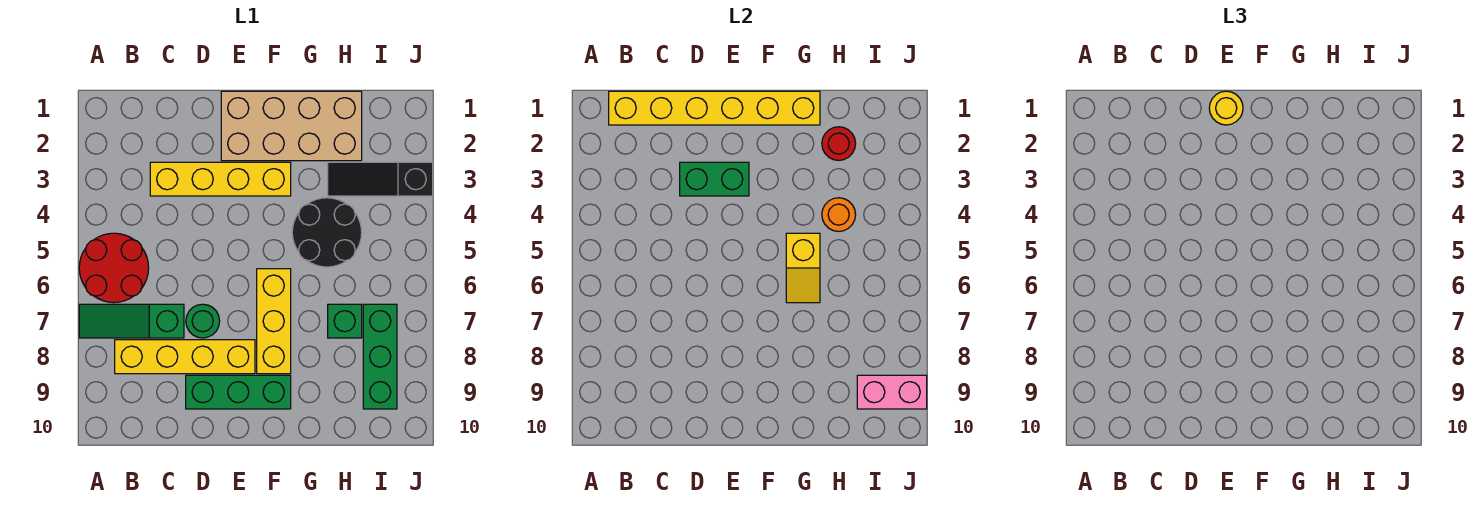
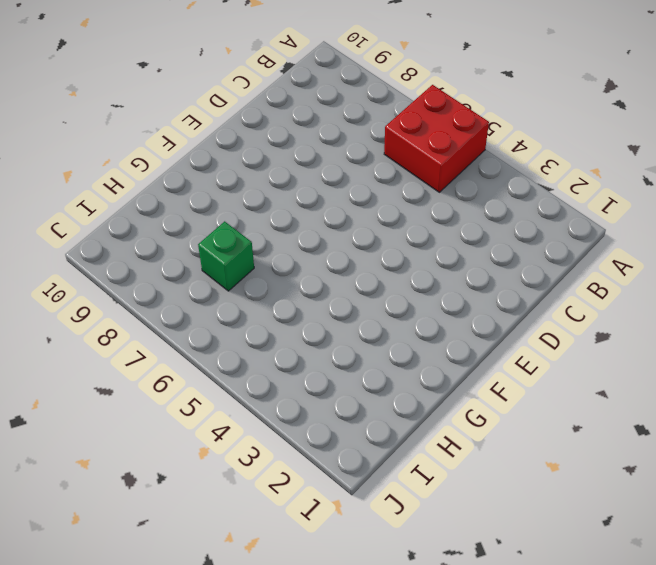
red brick A5:B6 level 1 -> red round brick A5:B6 level 1
none -> green slope A7:C7 level 1 top C
none -> yellow brick B8:E8 level 1
none -> yellow brick C3:F3 level 1

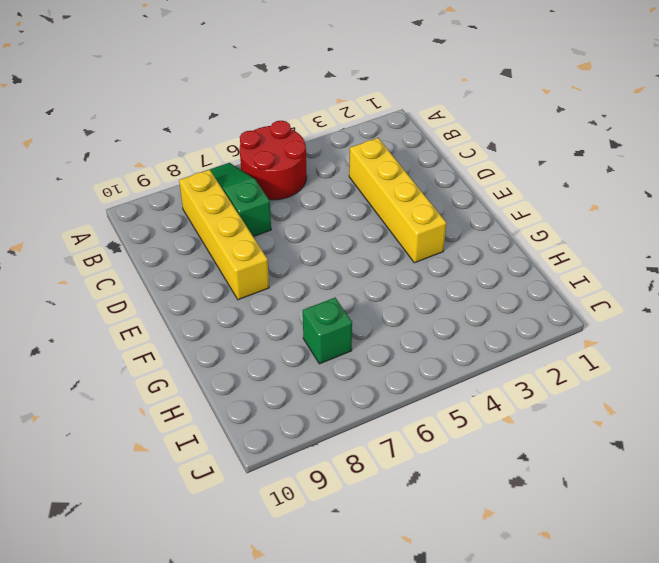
none -> green round brick D7 level 1
none -> green brick D9:F9 level 1
none -> tan brick E1:H2 level 1

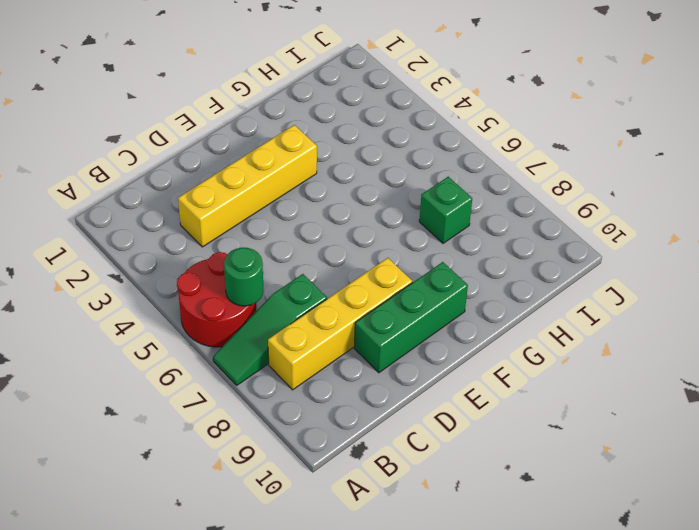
green round brick B6 level 2 -> green round brick D7 level 1
none -> tan brick E1:H2 level 1
none -> yellow brick F6:F8 level 1
none -> black round brick G4:H5 level 1

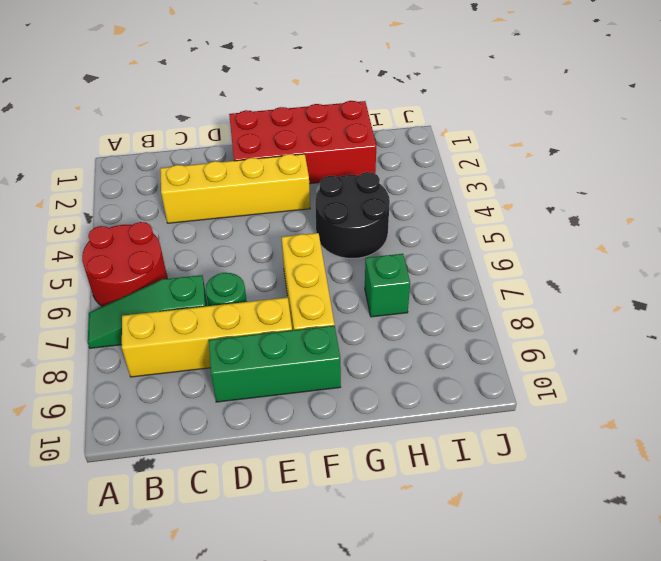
red brick E1:H2 level 1 -> tan brick E1:H2 level 1
none -> black slope H3:J3 level 1 top J
none -> green brick I7:I9 level 1
none -> yellow brick B1:G1 level 2

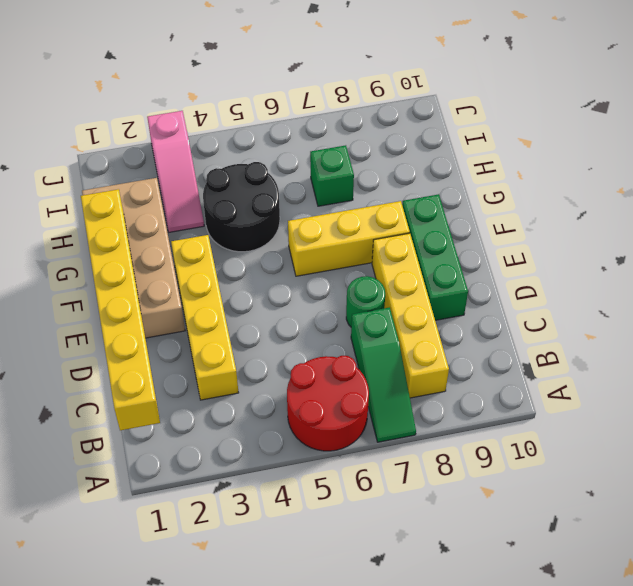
pink slope H3:J3 level 1 top J -> black slope H3:J3 level 1 top J
none -> green brick I7:I9 level 1
none -> green brick D3:E3 level 2
none -> yellow slope G5:G6 level 2 top 5

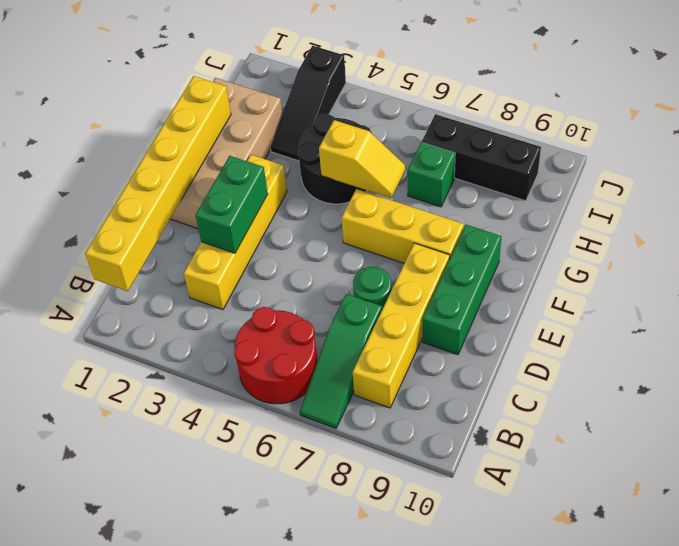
black brick I7:I9 level 1 -> green brick I7:I9 level 1
none -> red round brick H2 level 2
none -> orange round brick H4 level 2
none -> pink brick I9:J9 level 2

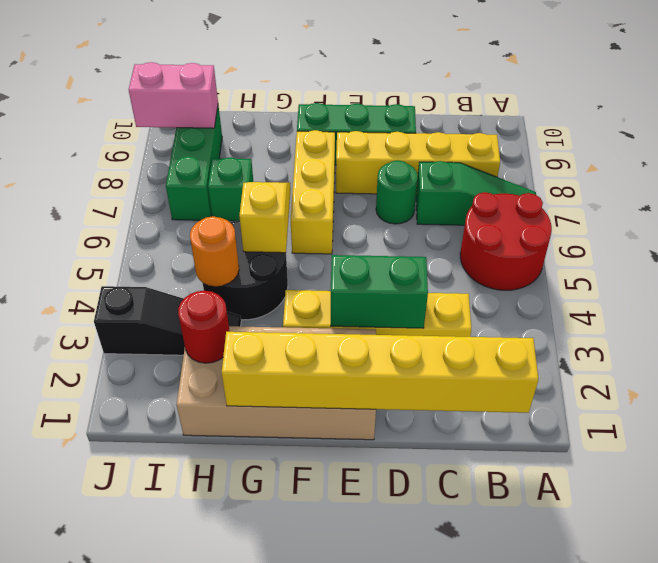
none -> yellow round brick E1 level 3

